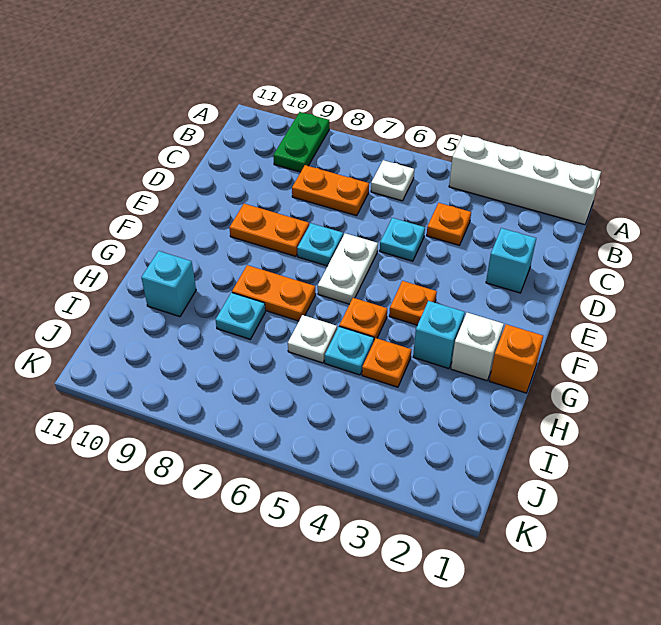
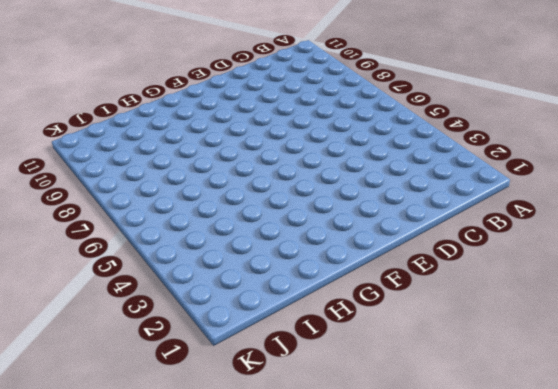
none -> white brick A1:A4 level 1
none -> green plate A9:B9 level 1
none -> white plate B6 level 1

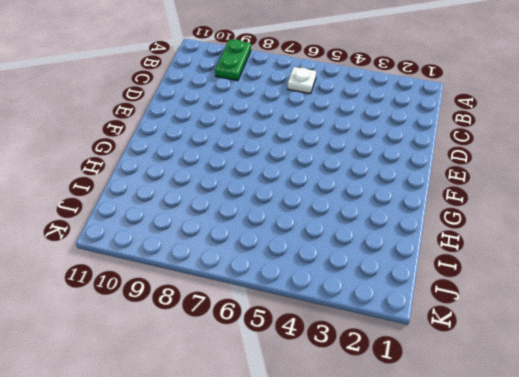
none -> white brick A1:A4 level 1
none -> orange plate C4 level 1
none -> orange plate C7:C8 level 1

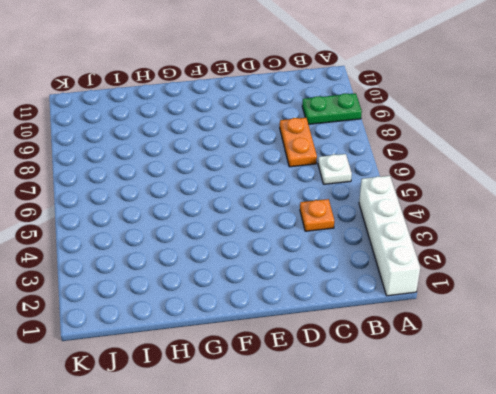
none -> cyan brick D2 level 1
none -> cyan plate D5 level 1
none -> white plate E6:F6 level 1

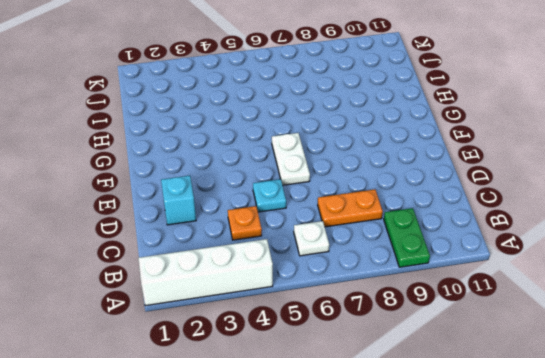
none -> cyan plate E7 level 1
none -> orange plate E8:E9 level 1
none -> orange plate F4 level 1

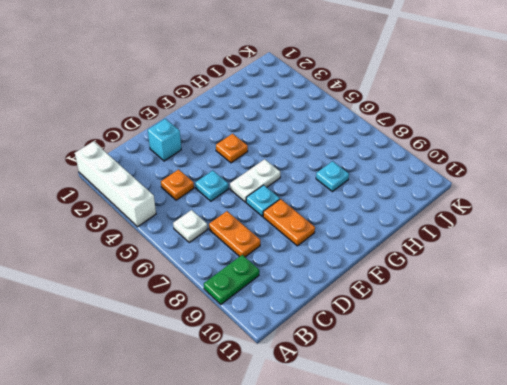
none -> orange brick G1 level 1
none -> white brick G2 level 1
none -> cyan brick G3 level 1

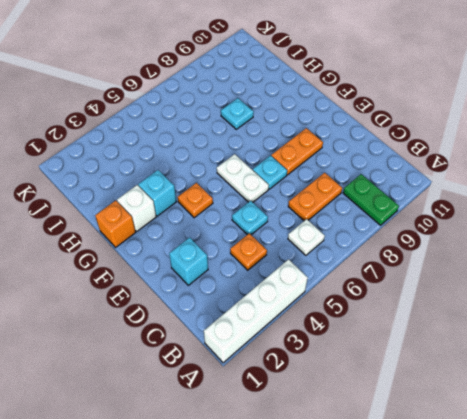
none -> orange plate G5 level 1
none -> orange plate G7:G8 level 1
none -> orange plate H4 level 1

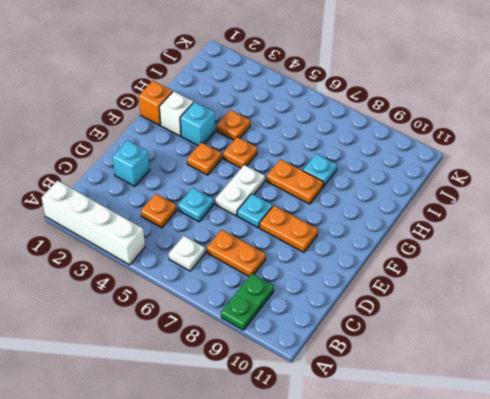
none -> cyan plate H5 level 1
none -> white plate H6 level 1
none -> cyan brick H10 level 1

